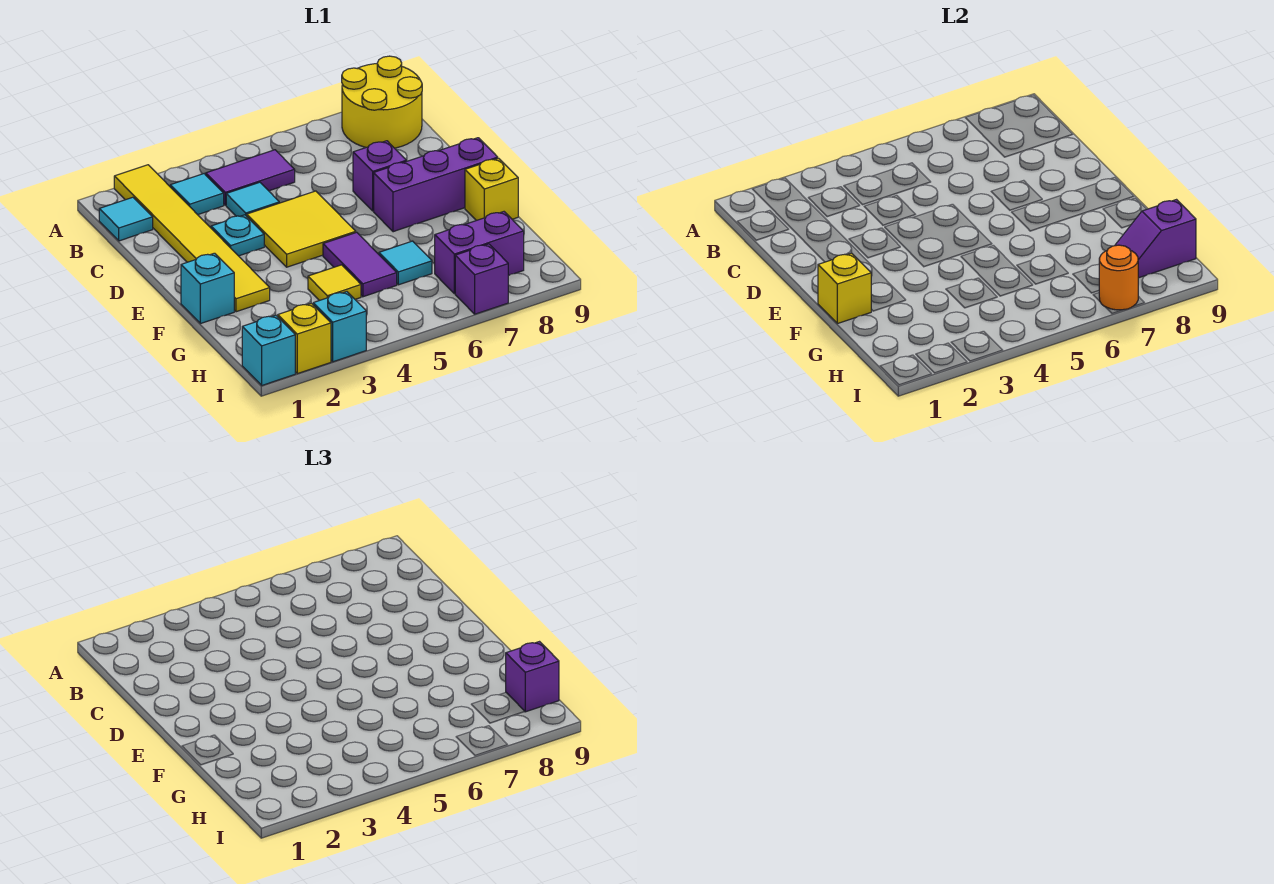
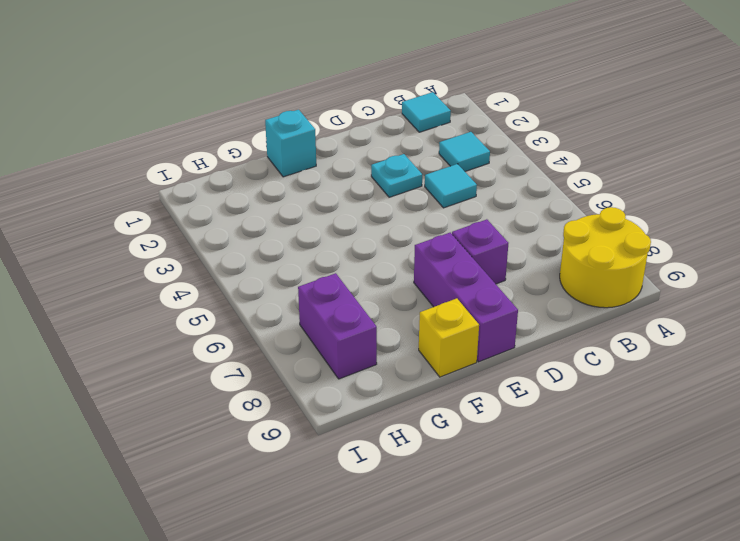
none -> yellow tile A2:F2 level 1
none -> purple tile B4:B5 level 1
none -> yellow tile D4:E5 level 1

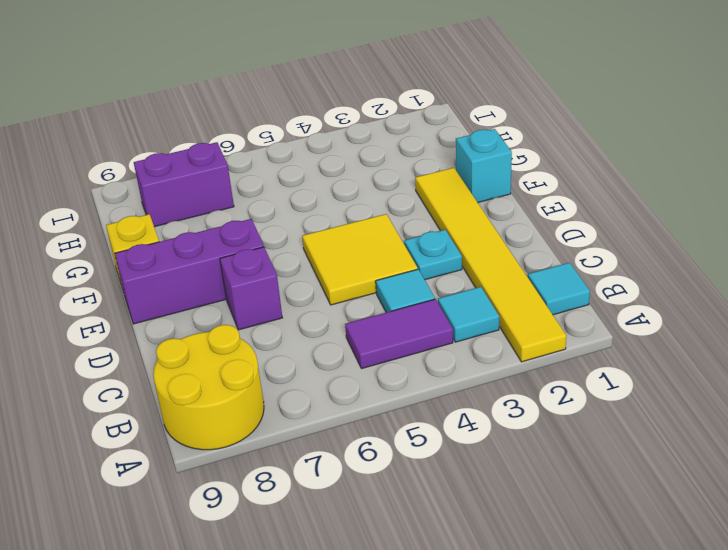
none -> purple tile F5:G5 level 1
none -> yellow tile G4 level 1
none -> cyan tile G6 level 1

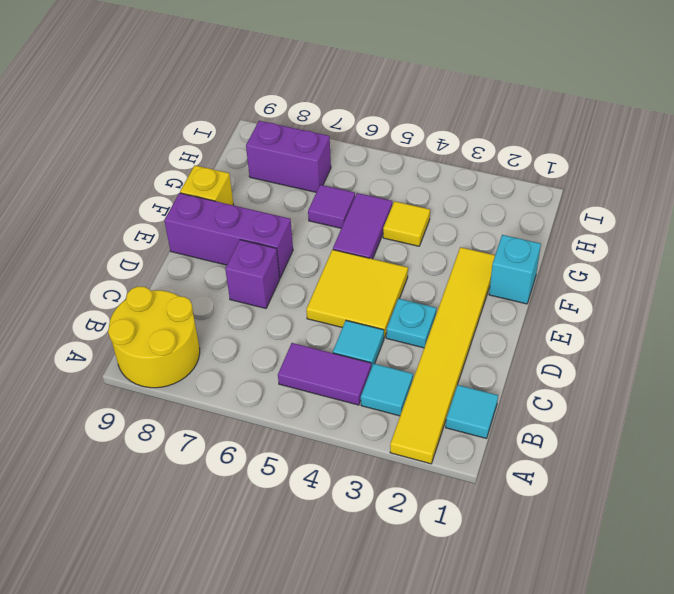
purple tile G6 level 1 -> cyan tile G6 level 1
none -> cyan brick I1 level 1
none -> yellow brick I2 level 1
none -> cyan brick I3 level 1

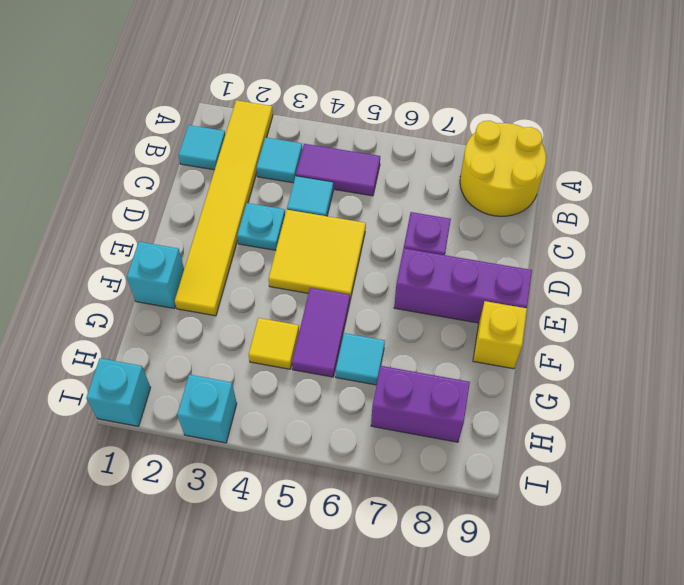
none -> yellow brick I2 level 1
none -> purple brick I7 level 1
none -> yellow brick F1 level 2

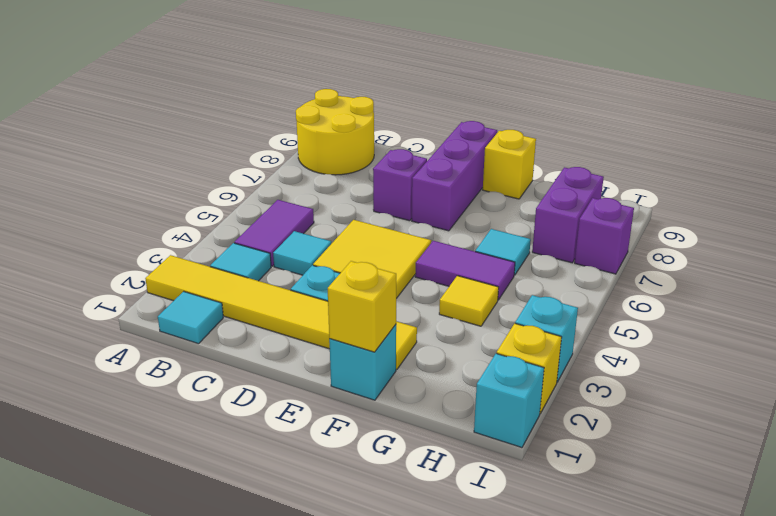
none -> purple slope H8:H9 level 2 top 9
none -> orange round brick I7 level 2
none -> purple brick H9 level 3

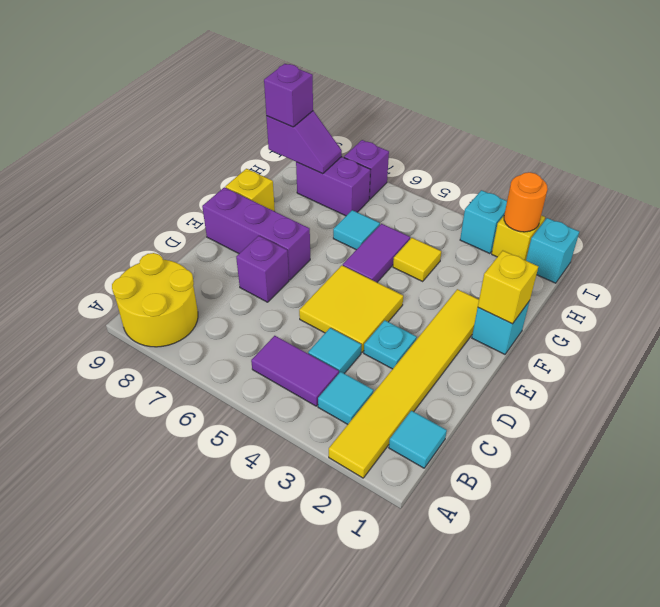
orange round brick I2 level 2 -> orange round brick I7 level 2

